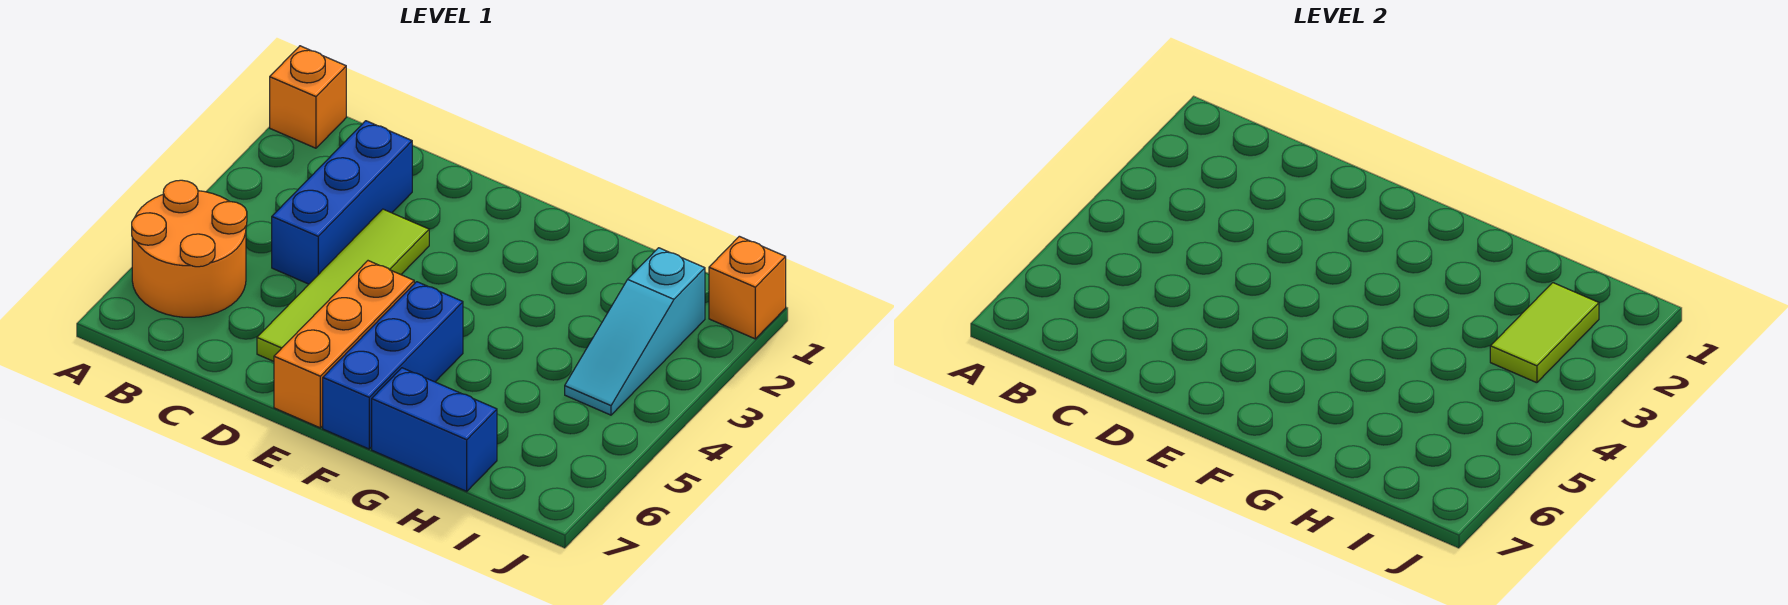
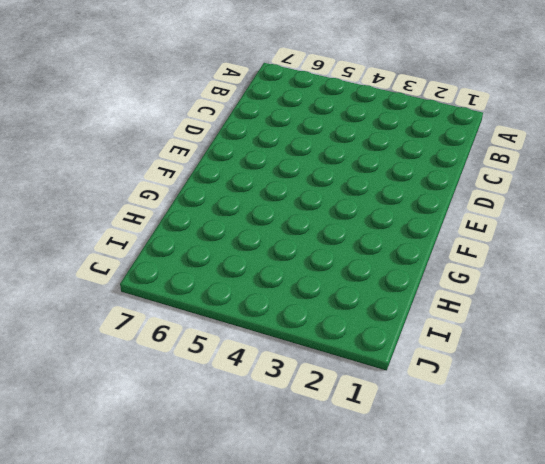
none -> orange brick A1 level 1
none -> orange round brick A5:B6 level 1

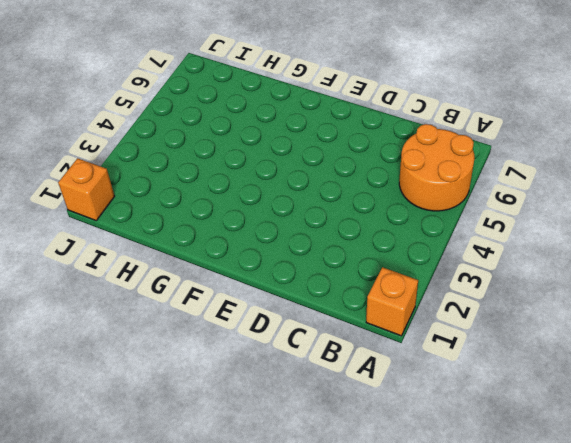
none -> blue brick C2:C4 level 1
none -> lime tile D3:D6 level 1

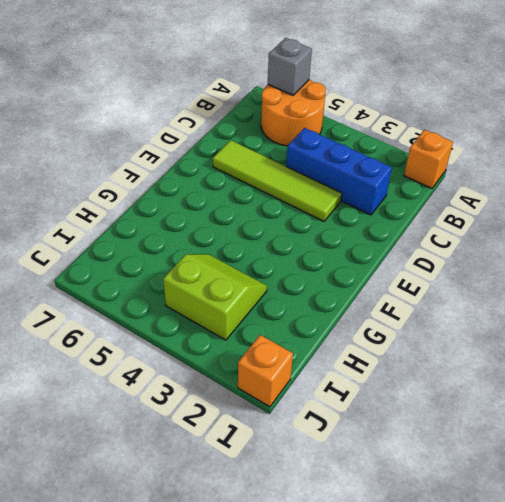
grey brick A6 level 2 -> none
lime slope H3:I4 level 1 top I -> cyan slope I2:I4 level 1 top 2
none -> orange brick E5:E7 level 1
none -> blue brick F5:F7 level 1

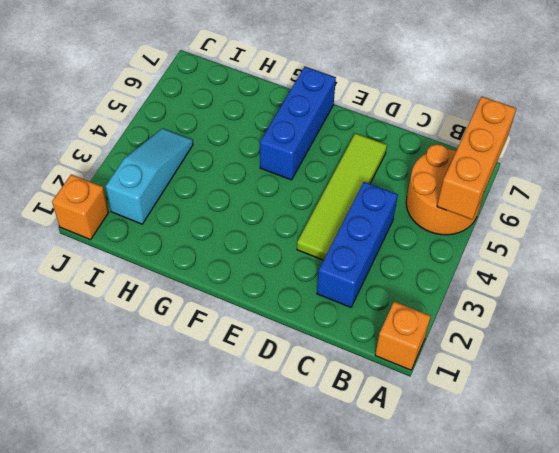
orange brick A5:A7 level 2 -> orange brick E5:E7 level 1
none -> blue brick G7:H7 level 1
none -> lime tile I2:I3 level 2

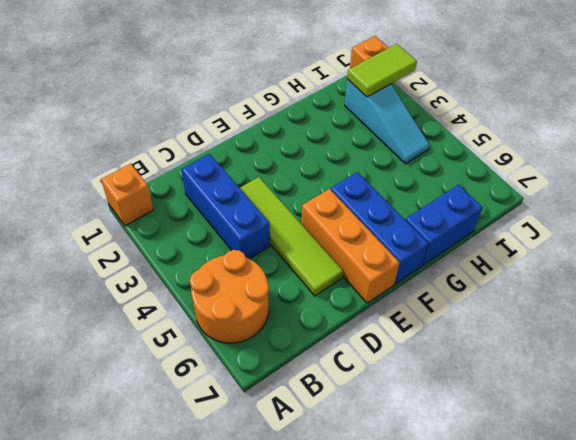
lime tile I2:J2 level 2 -> lime tile I2:I3 level 2

